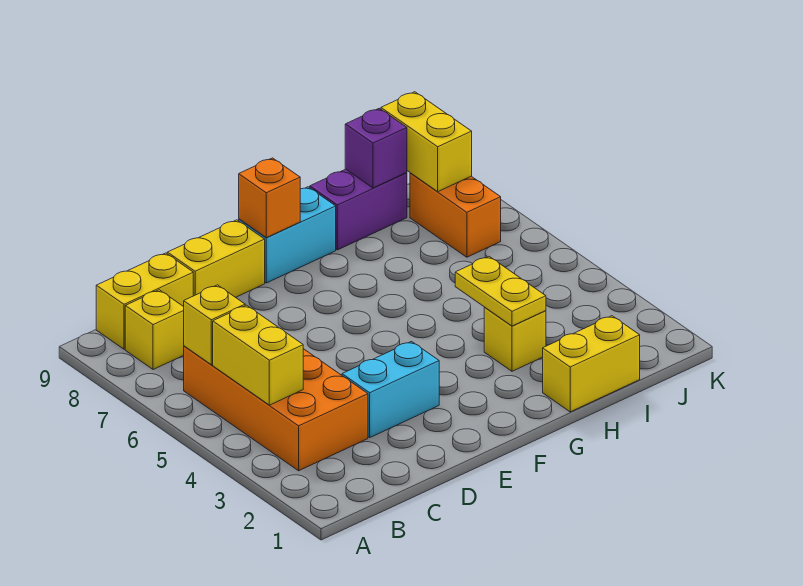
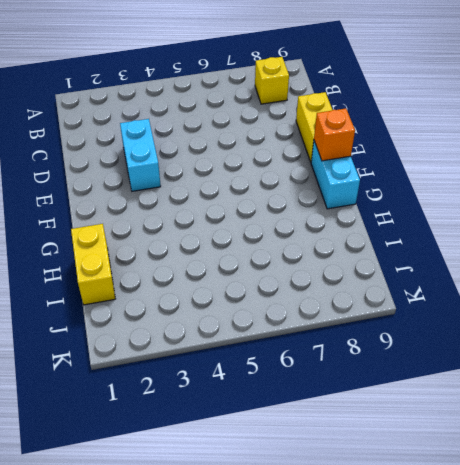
none -> orange brick B3:C6 level 1
none -> yellow brick B9:C9 level 1
none -> yellow brick H3 level 1

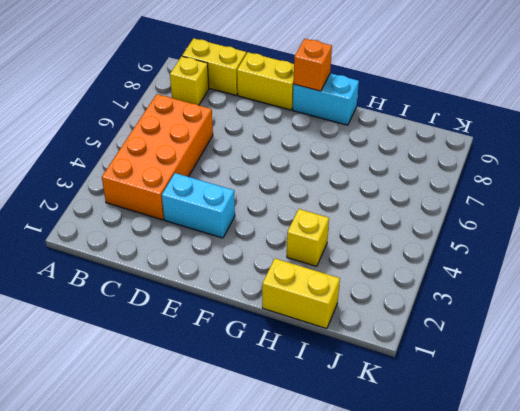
none -> purple brick H9:I9 level 1
none -> orange brick J7:J8 level 1
none -> yellow brick B4:B5 level 2

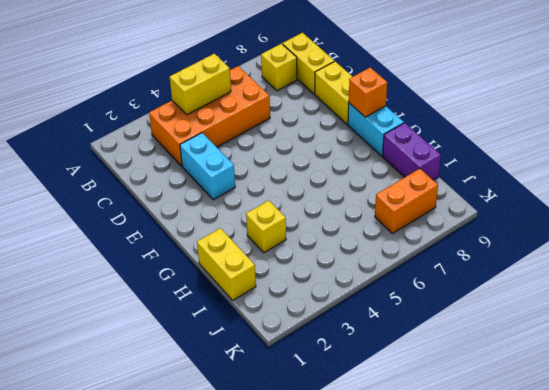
none -> yellow brick B6 level 2
none -> yellow plate H3:H4 level 2
none -> purple brick I9 level 2

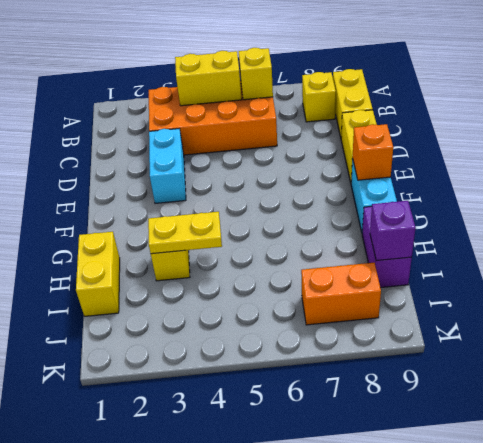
none -> yellow brick J8:J9 level 2

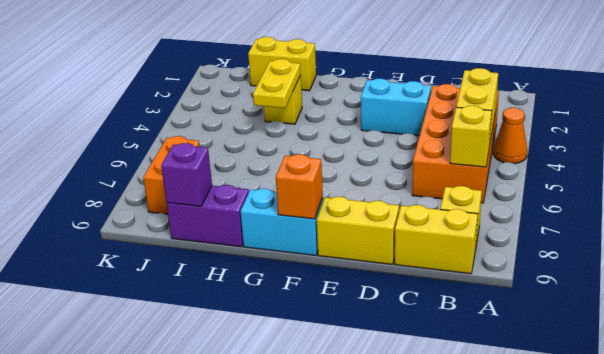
orange cone A4 level 1 -> none
none -> yellow brick J8:J9 level 2

